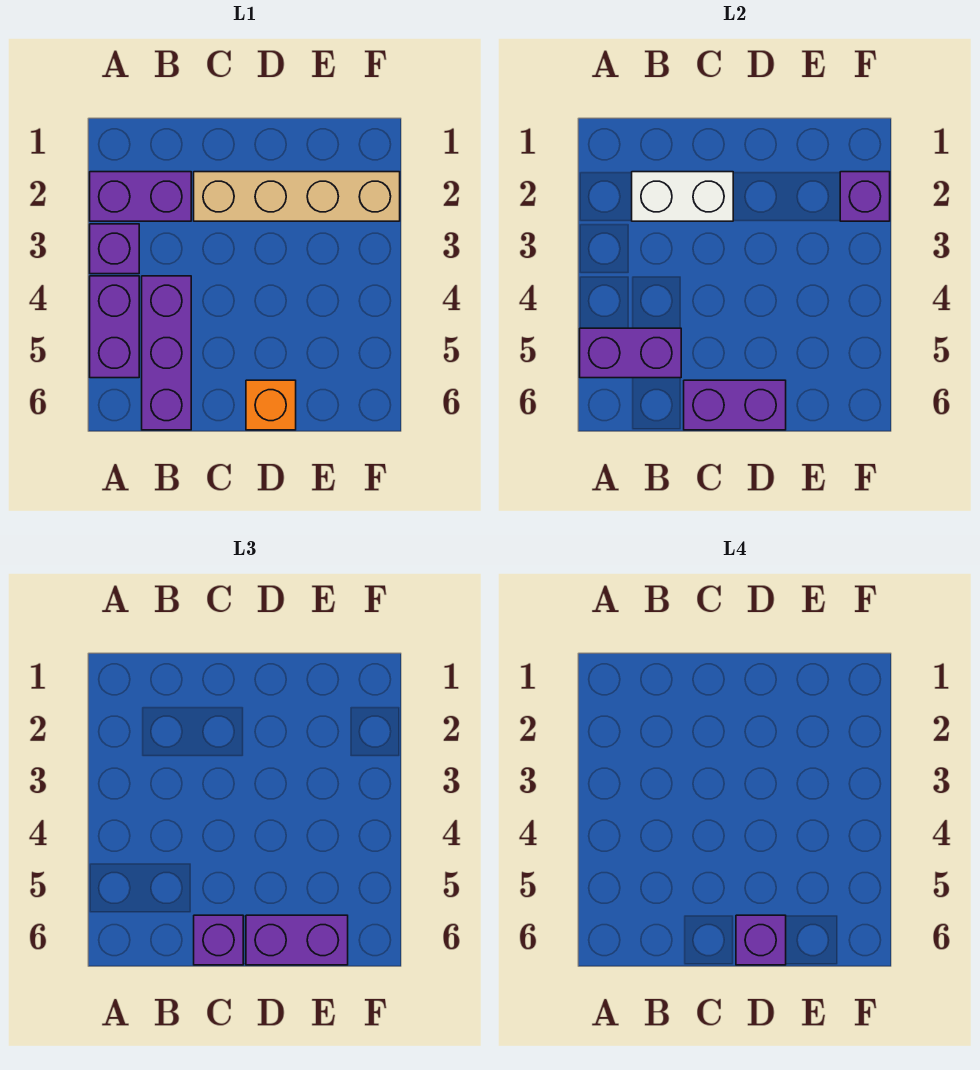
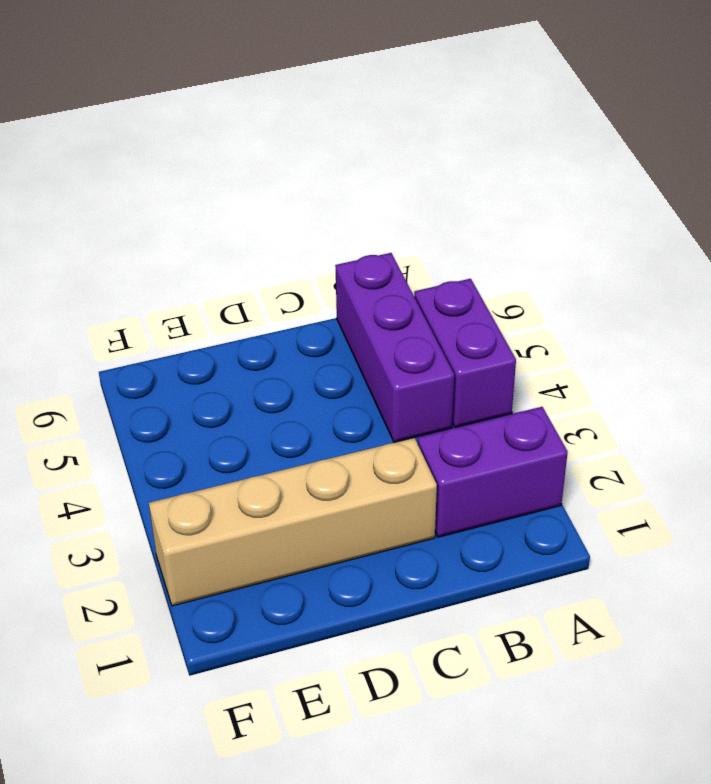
none -> purple brick A3 level 1
none -> orange brick D6 level 1
none -> purple brick A5:B5 level 2

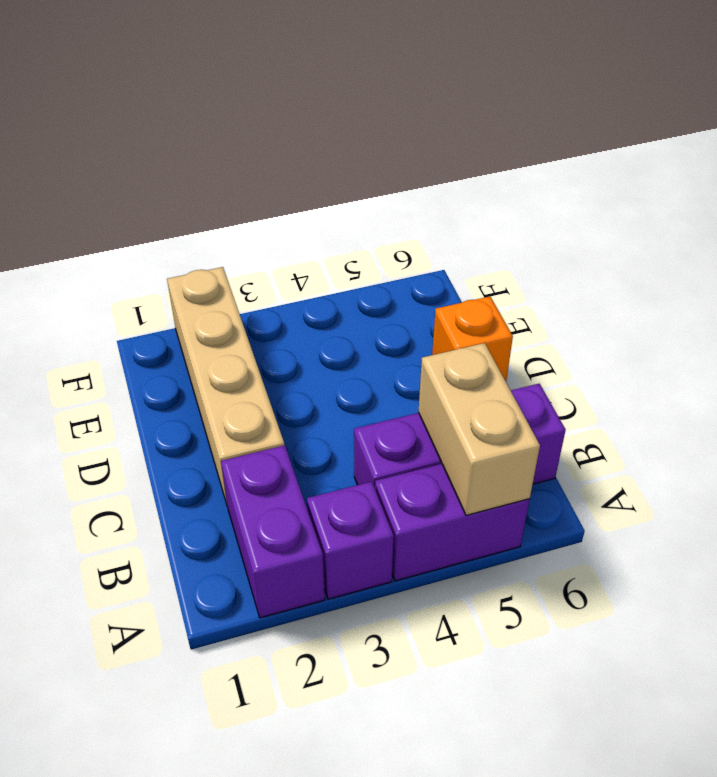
tan brick A5:B5 level 2 -> purple brick A5:B5 level 2
none -> white brick B2:C2 level 2
none -> purple brick C6:D6 level 2
none -> purple brick F2 level 2

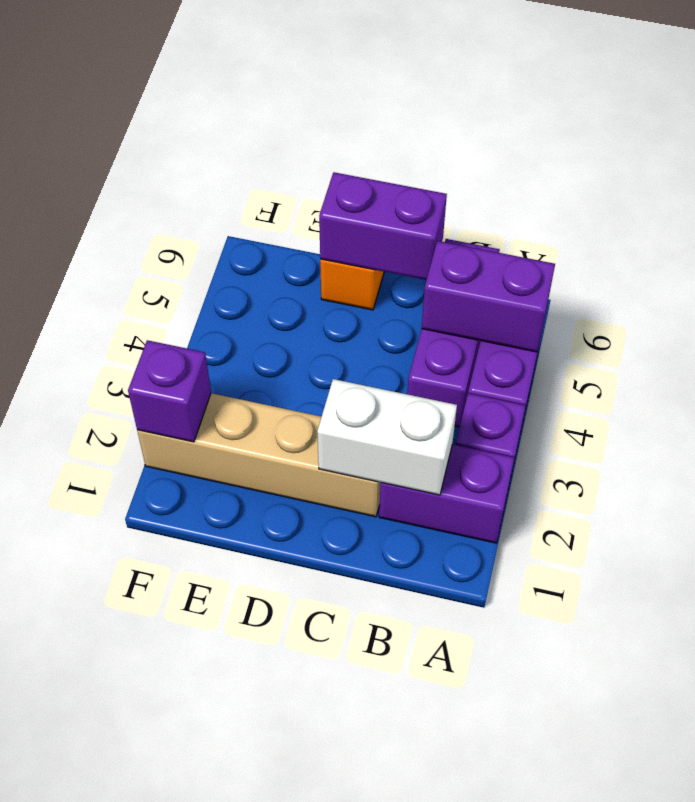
none -> purple brick C6 level 3
none -> purple brick D6:E6 level 3
none -> purple brick D6 level 4

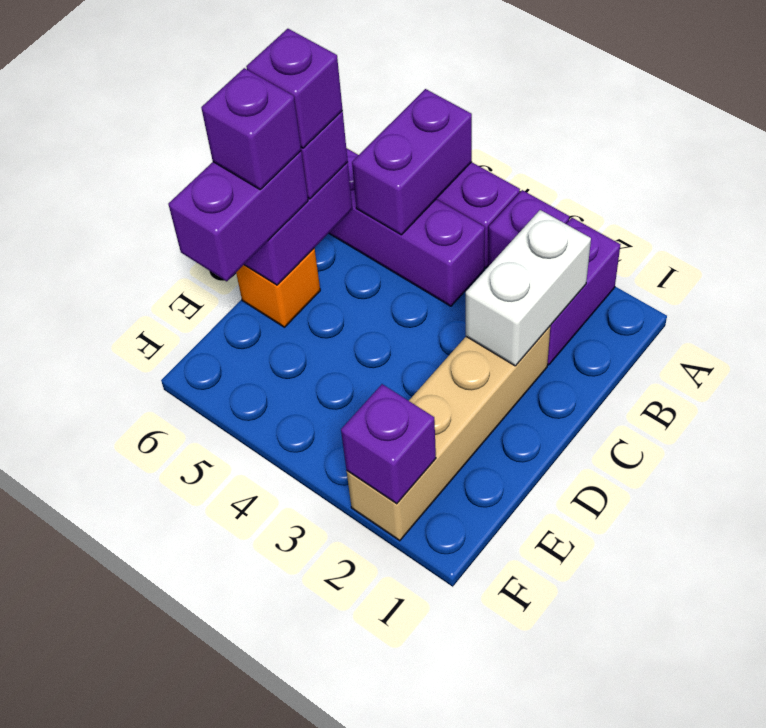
purple brick C6 level 4 -> none

